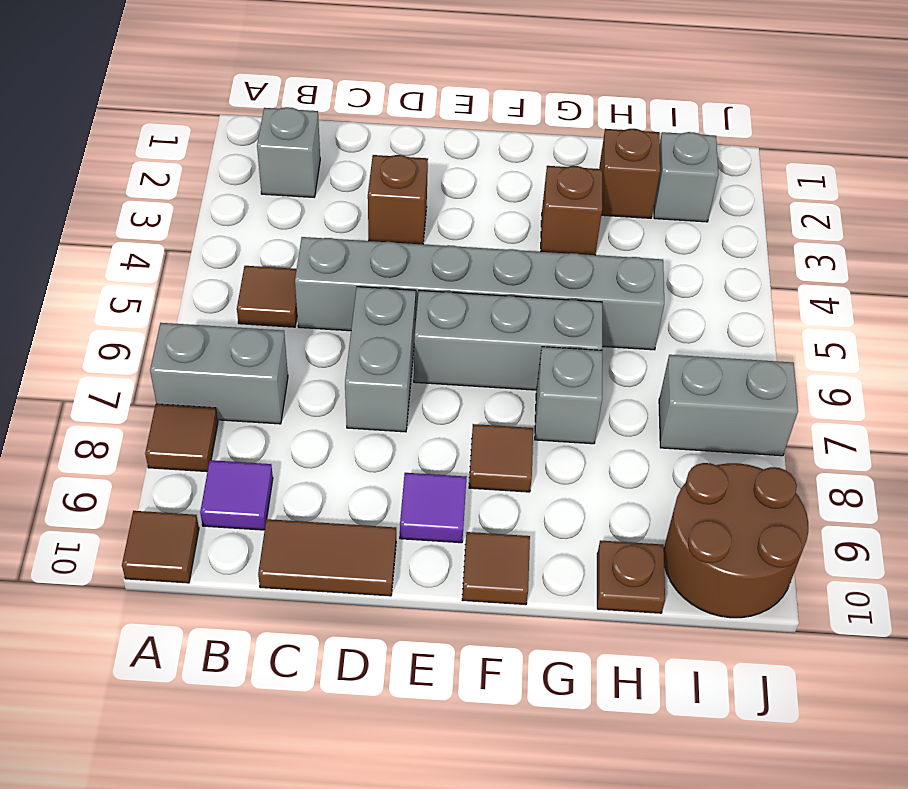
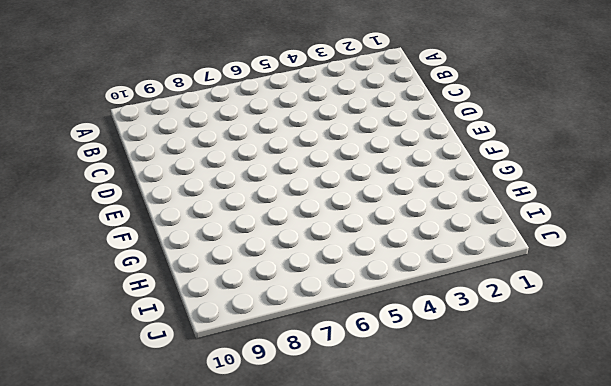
none -> grey brick A7:B7 level 1
none -> brown tile A8 level 1
none -> brown tile A10 level 1

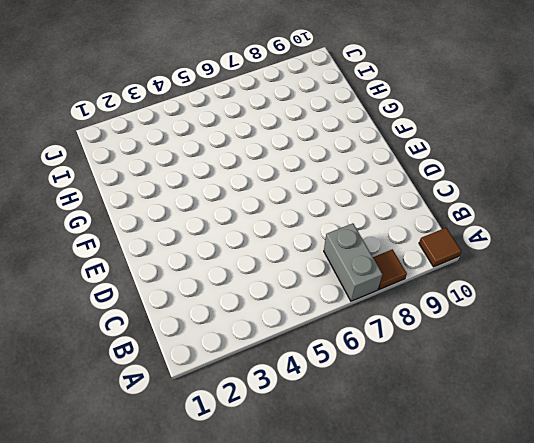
none -> grey brick B2 level 1
none -> brown tile B5 level 1
none -> purple tile B9 level 1

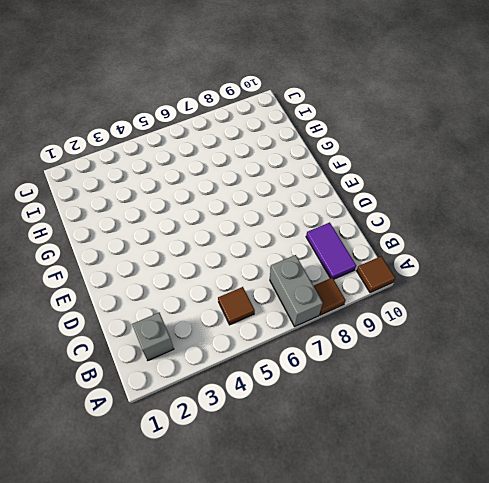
purple tile B9:C9 level 1 -> purple tile B9 level 1
none -> grey brick C5:H5 level 1
none -> brown tile C10:D10 level 1
none -> brown brick D3 level 1

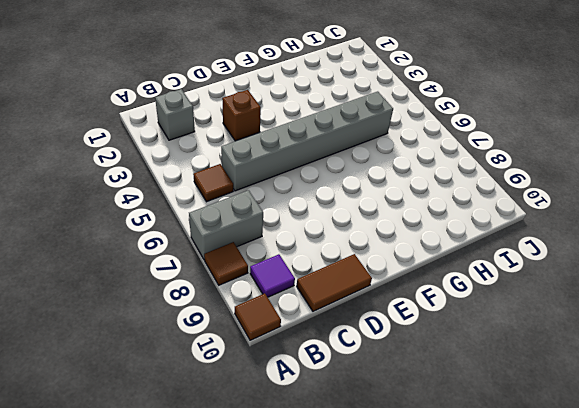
none -> grey brick D6:D7 level 1
none -> grey brick E6:G6 level 1
none -> purple tile E9 level 1

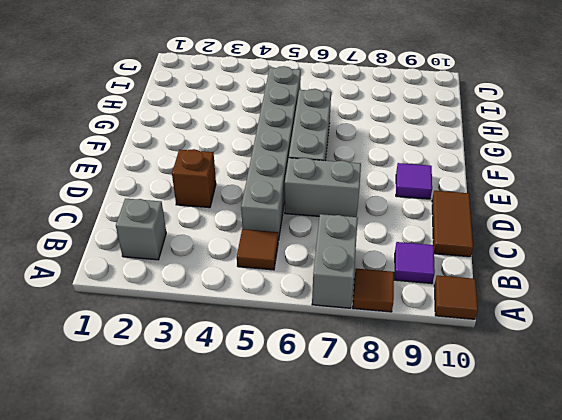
none -> brown tile F8 level 1
none -> brown tile F10 level 1
none -> brown brick G3 level 1

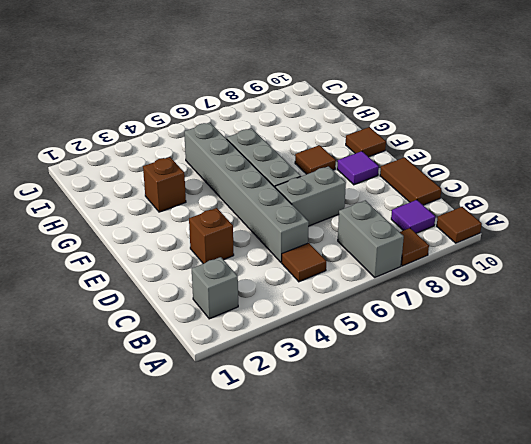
none -> grey brick G7 level 1
none -> brown brick H2 level 1
none -> brown plate H10 level 1

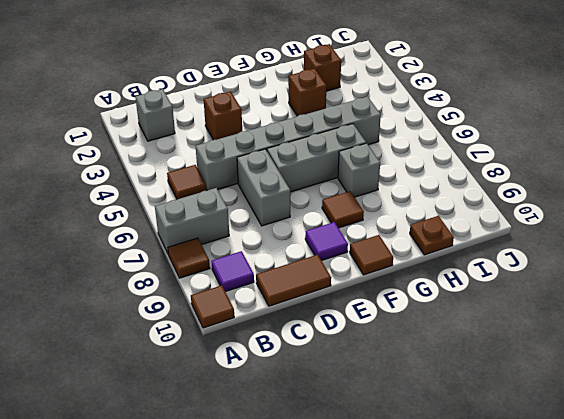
none -> grey brick I2 level 1
none -> grey brick I7:J7 level 1
none -> brown round brick I9:J10 level 1

